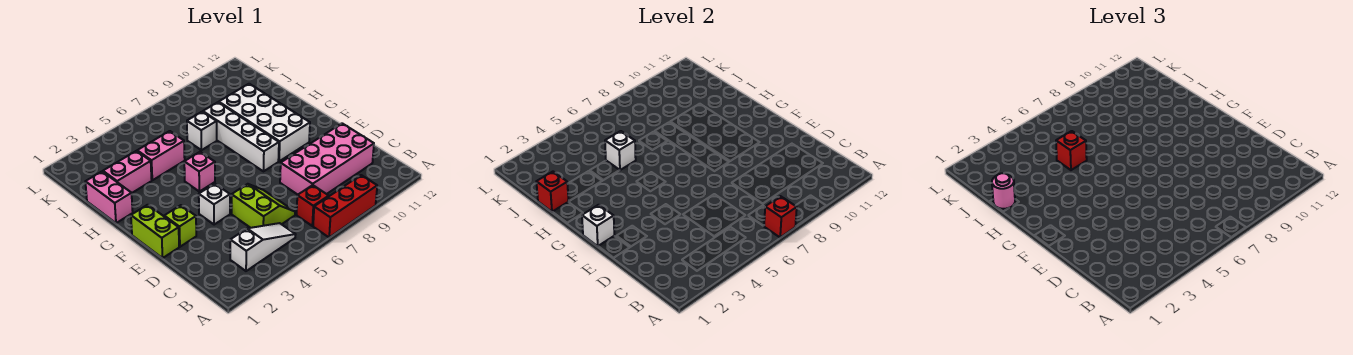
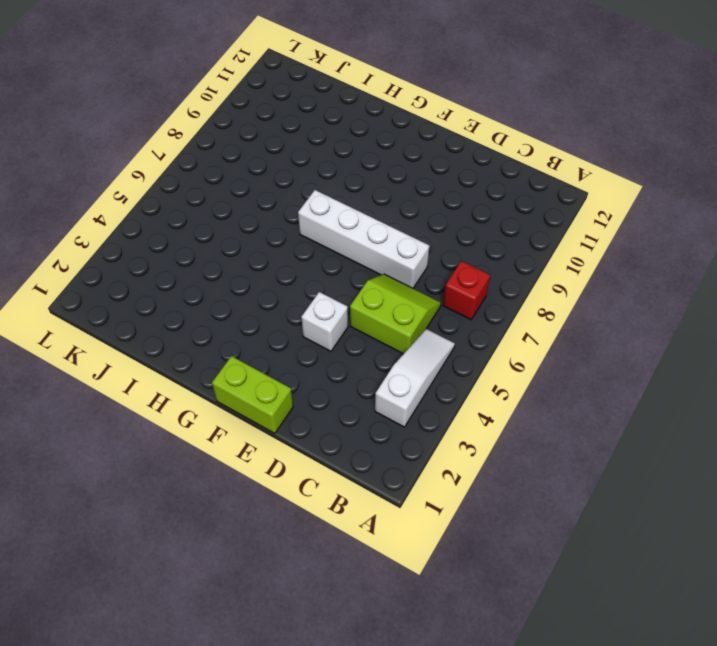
white brick D7:G7 level 1 -> white brick F8:I8 level 1
none -> red brick A7:A9 level 1
none -> pink brick C8:D11 level 1
none -> lime brick E2 level 1

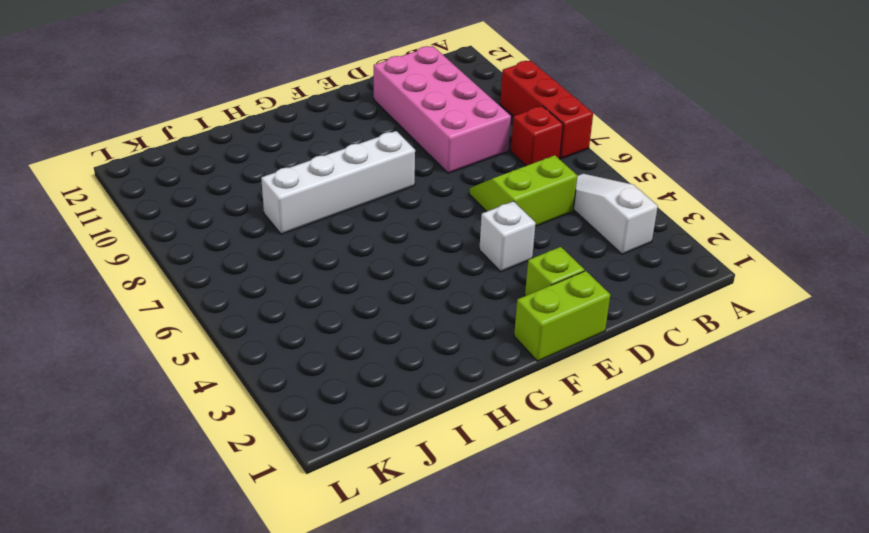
none -> white brick F9:I10 level 1
none -> pink brick G5 level 1
none -> pink brick H1:I1 level 1

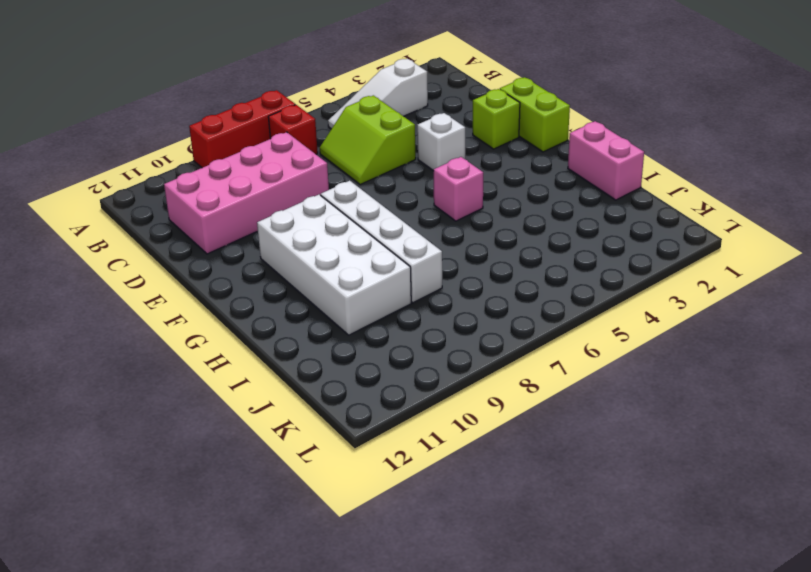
none -> pink brick I2:I3 level 1
none -> pink brick I4:I5 level 1
none -> white brick I7 level 1

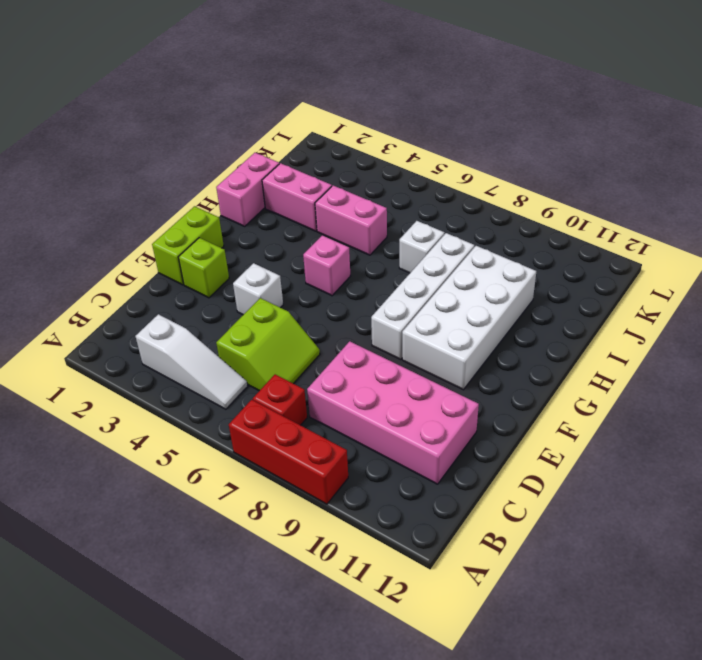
none -> red brick A7 level 2
none -> white brick F1 level 2
none -> red brick I1 level 2

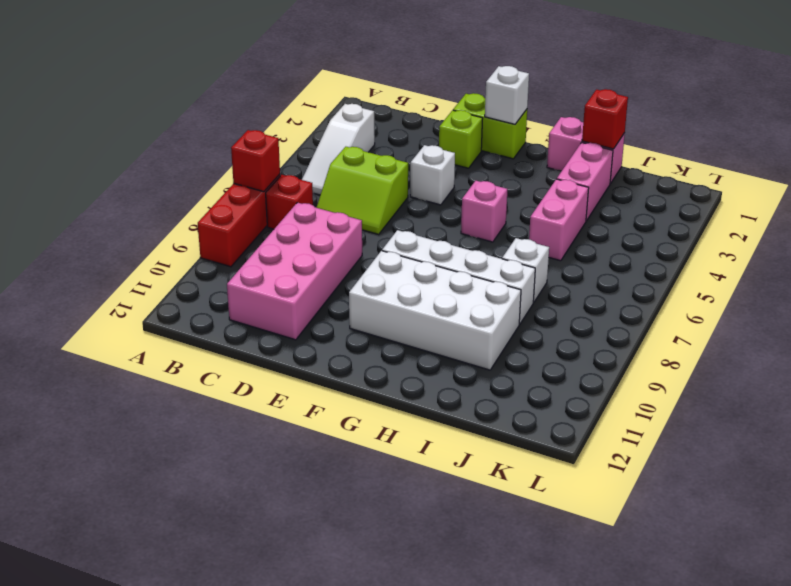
none -> white brick I5 level 2
none -> pink round brick I1 level 3
none -> red brick I5 level 3

